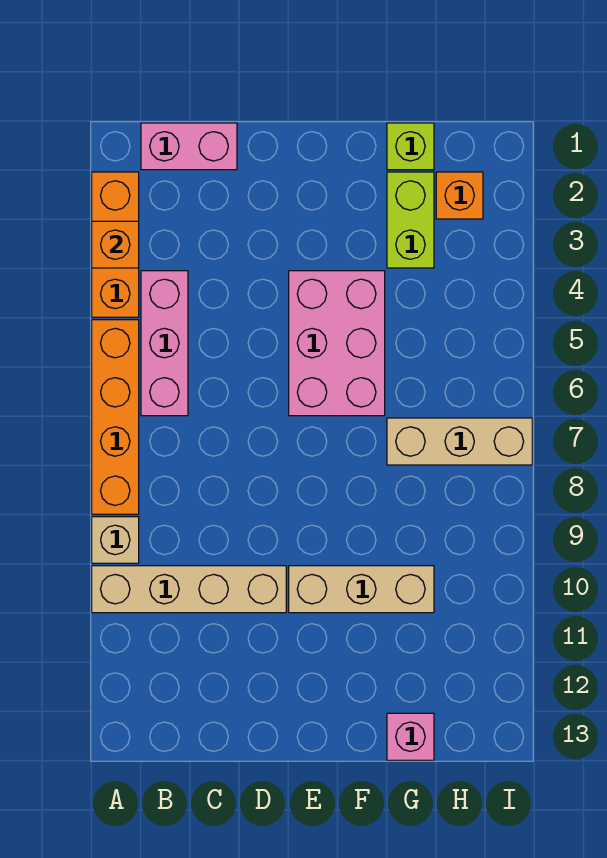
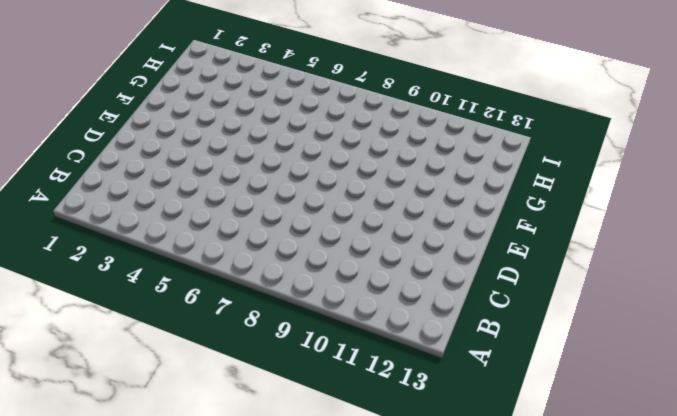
none -> orange brick A2:A4 level 1
none -> orange brick A5:A8 level 1
none -> tan brick A9 level 1

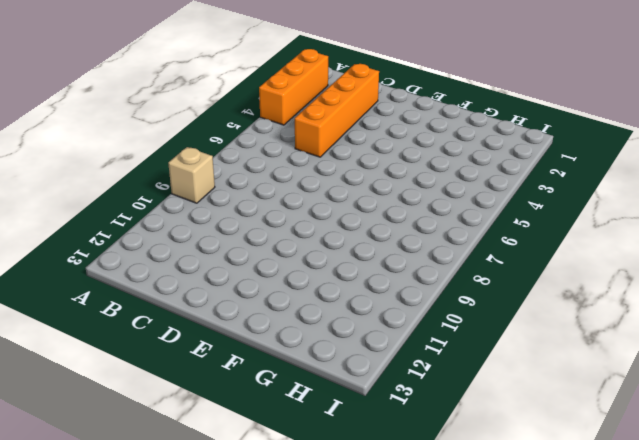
orange brick C2:C5 level 1 -> orange brick A5:A8 level 1
none -> tan brick A10:D10 level 1
none -> pink brick B1:C1 level 1
none -> pink brick B4:B6 level 1

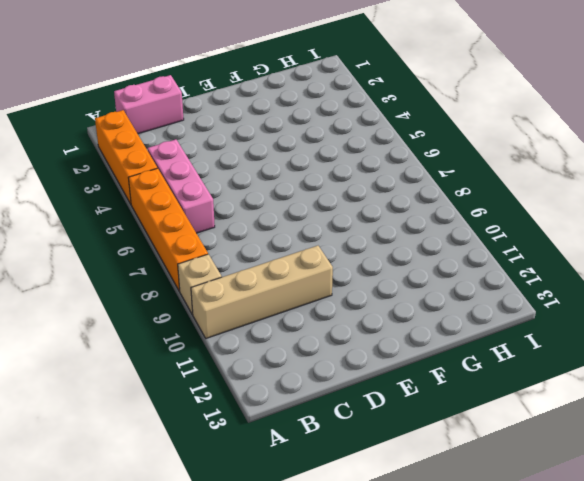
none -> pink brick E4:F6 level 1
none -> tan brick E10:G10 level 1
none -> lime brick G1 level 1

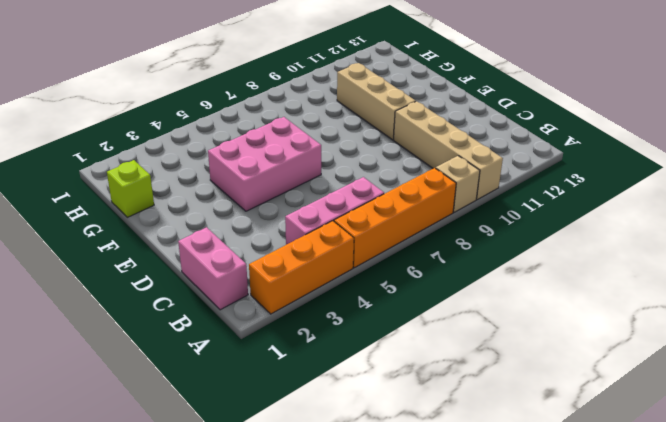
none -> lime brick G2:G3 level 1
none -> tan brick G7:I7 level 1
none -> pink brick G13 level 1

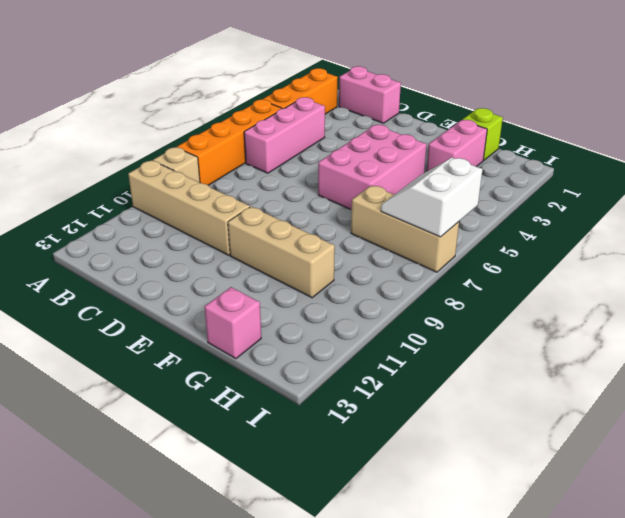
pink brick G2:G3 level 1 -> lime brick G2:G3 level 1
white slope H6:I7 level 2 top I -> none
none -> orange brick H2 level 1
none -> orange brick A3 level 2

